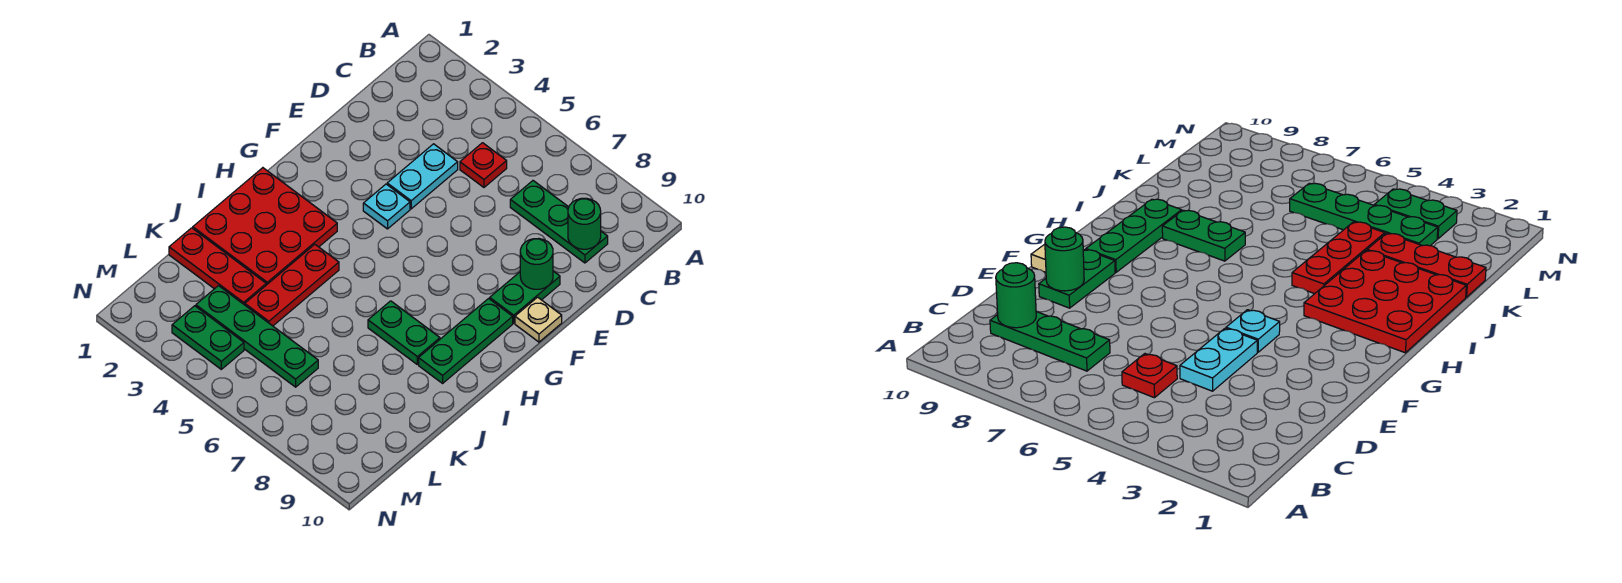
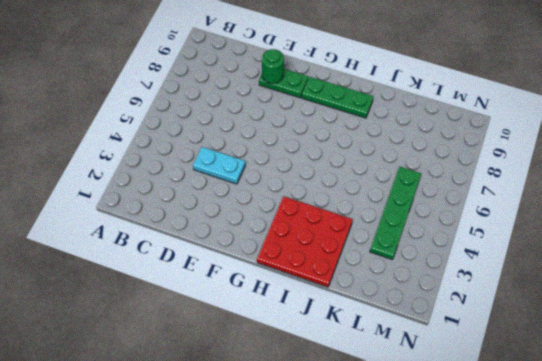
none -> red plate C5 level 1
none -> green plate C7:C9 level 1
none -> cyan plate F4 level 1

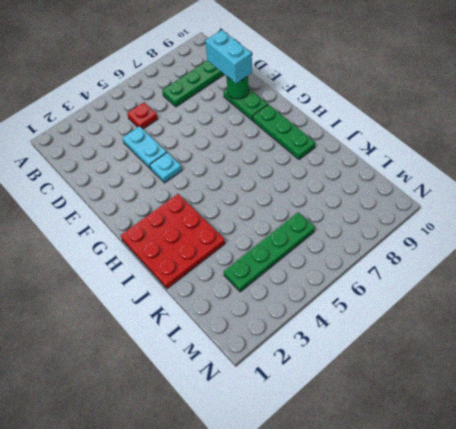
cyan brick D9:E9 level 3 -> none
none -> tan plate F10 level 1
none -> red plate I4:K4 level 1
none -> green plate I7:I8 level 1

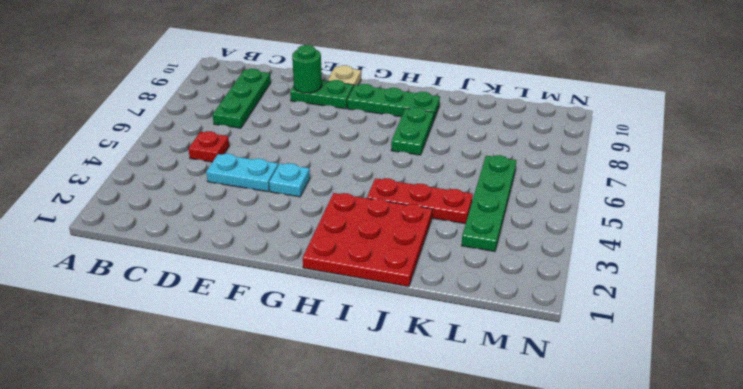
none -> red plate K1:K3 level 1
none -> green plate M3:M4 level 1
none -> green round brick C9 level 2

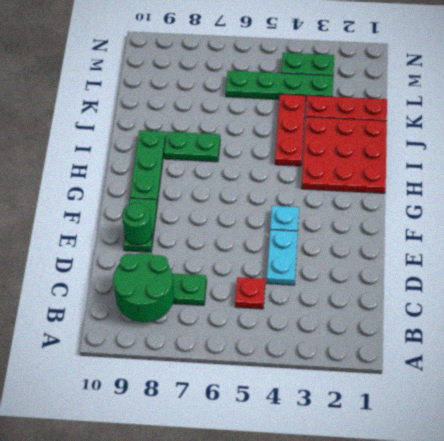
green round brick B8:C9 level 2 -> green round brick C9 level 2
none -> tan plate F10 level 1

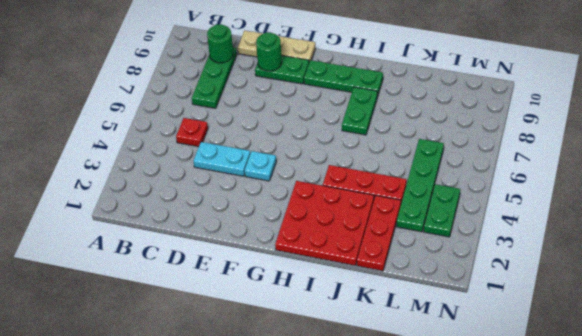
tan plate D10:F10 level 1 -> tan plate F10 level 1

